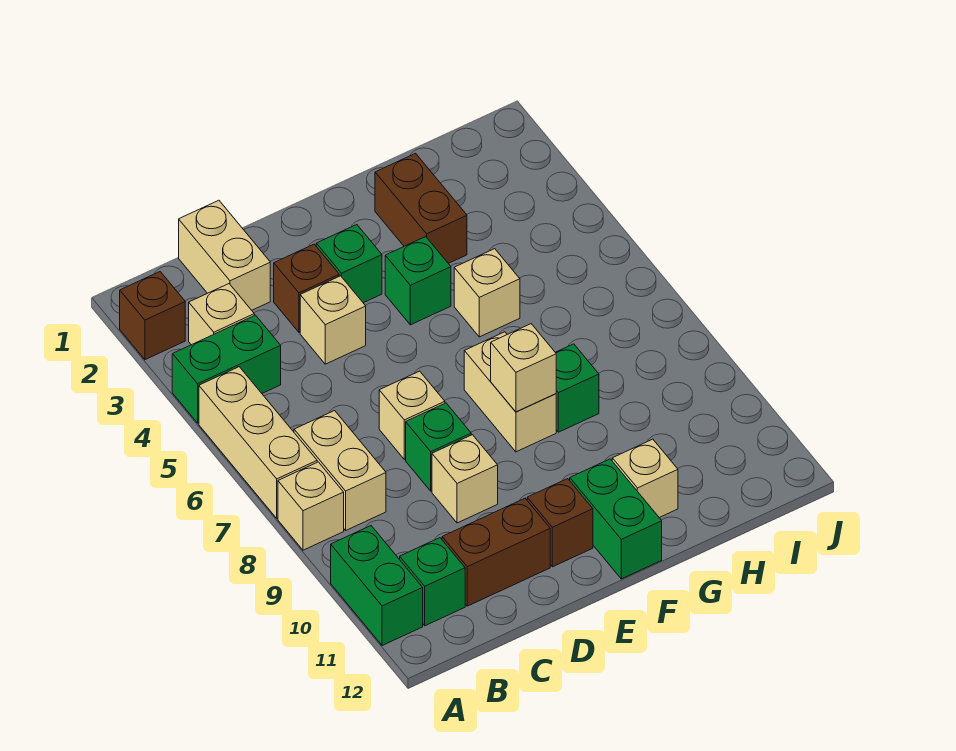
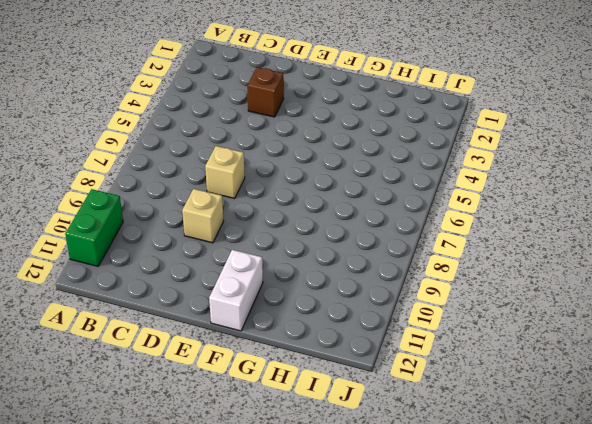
white brick F11:F12 level 1 -> green brick F11:F12 level 1
none -> brown brick A2 level 1
none -> green brick A4:B4 level 1
none -> tan brick A5:A7 level 1

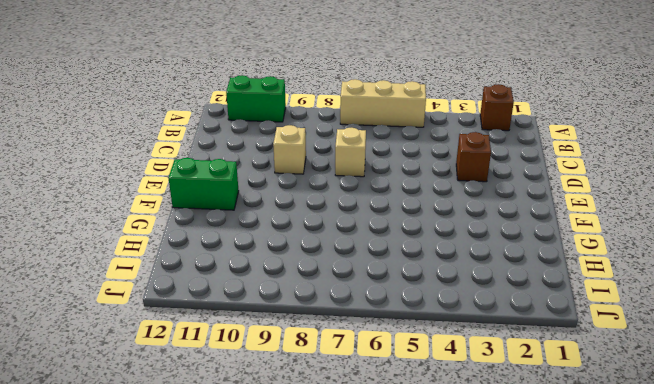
none -> green brick A4:B4 level 1
none -> tan brick A8 level 1
none -> tan brick B3 level 1

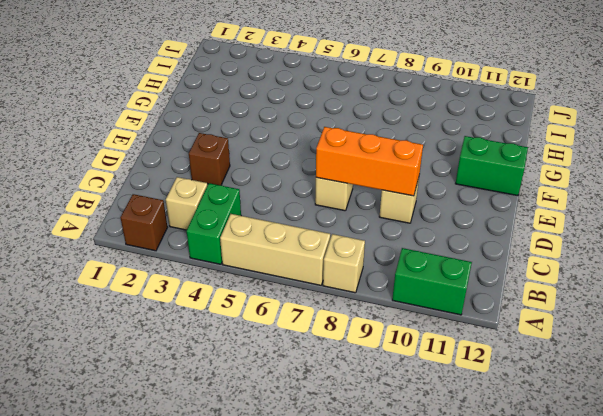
orange brick D7:D9 level 2 -> none
none -> tan brick B7:B8 level 1
none -> green brick B11 level 1
none -> tan brick C1:C2 level 1

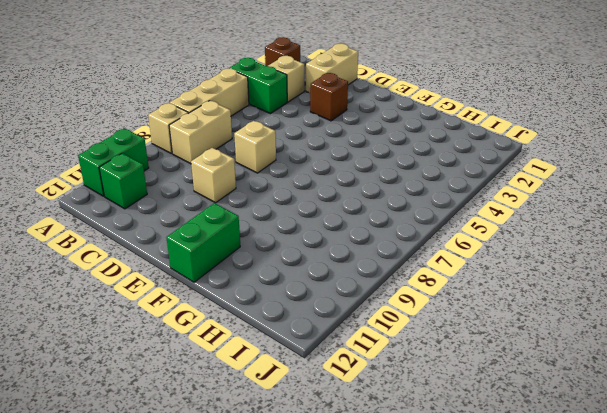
none -> brown brick C11:D11 level 1
none -> tan brick D4 level 1
none -> green brick D8 level 1

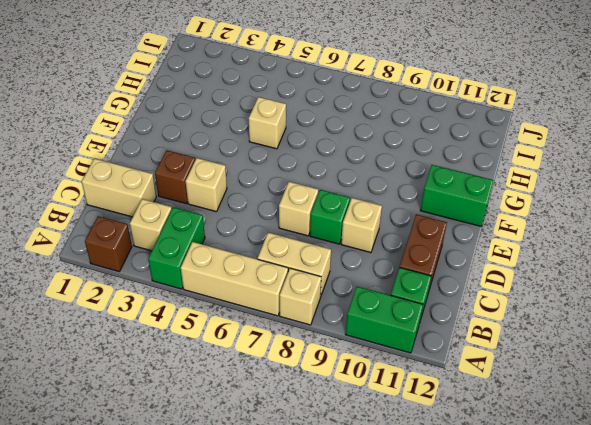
none -> green brick E3 level 1
none -> brown brick E11 level 1
none -> green brick F4 level 1

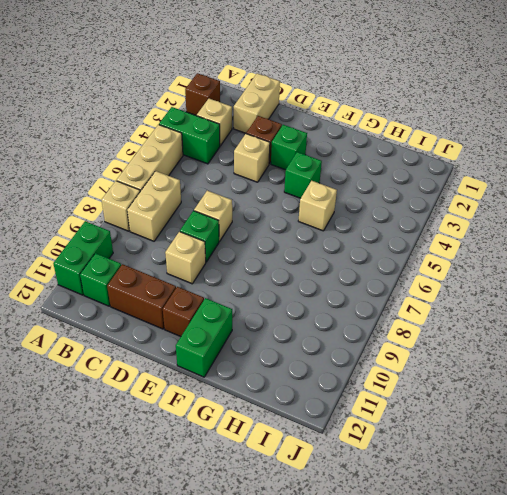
none -> tan brick F7:F8 level 1
none -> brown brick G2:G3 level 1
none -> green brick G8 level 1

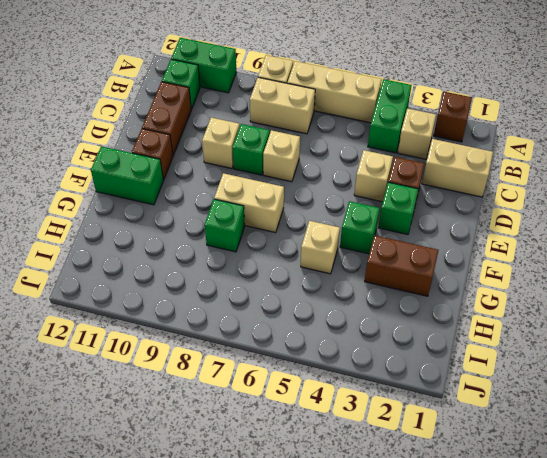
none -> tan brick G11 level 1
none -> tan brick F8 level 2

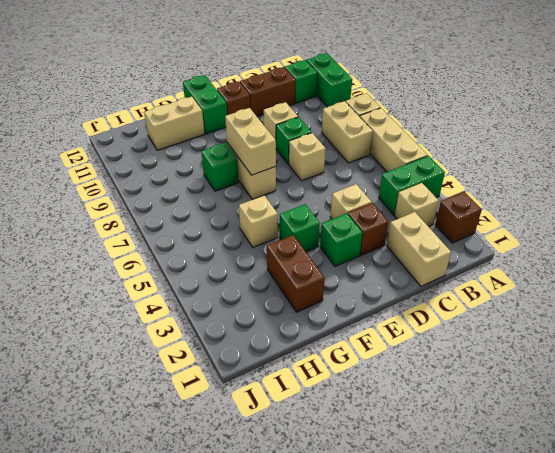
tan brick F7:F8 level 2 -> tan brick F8 level 2
tan brick G11:H11 level 1 -> tan brick G11 level 1

